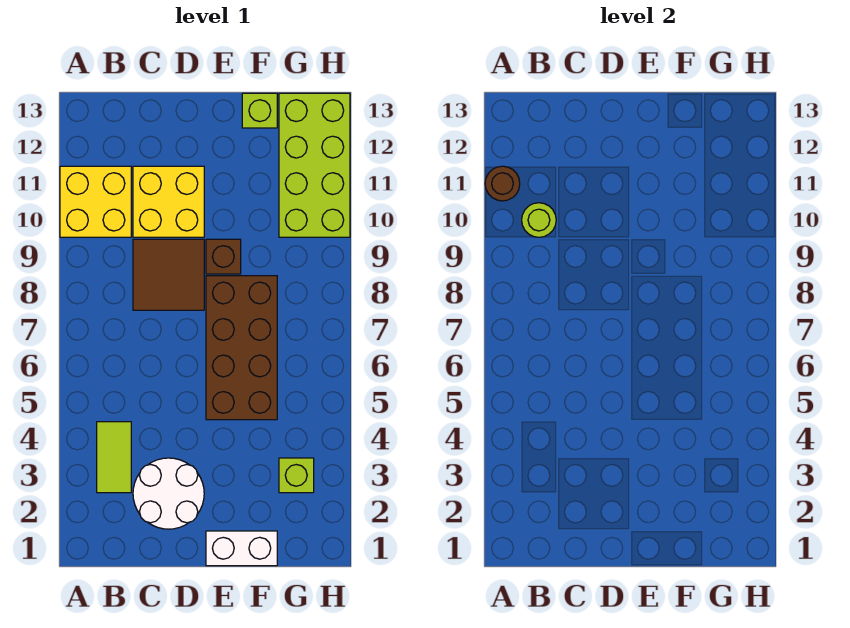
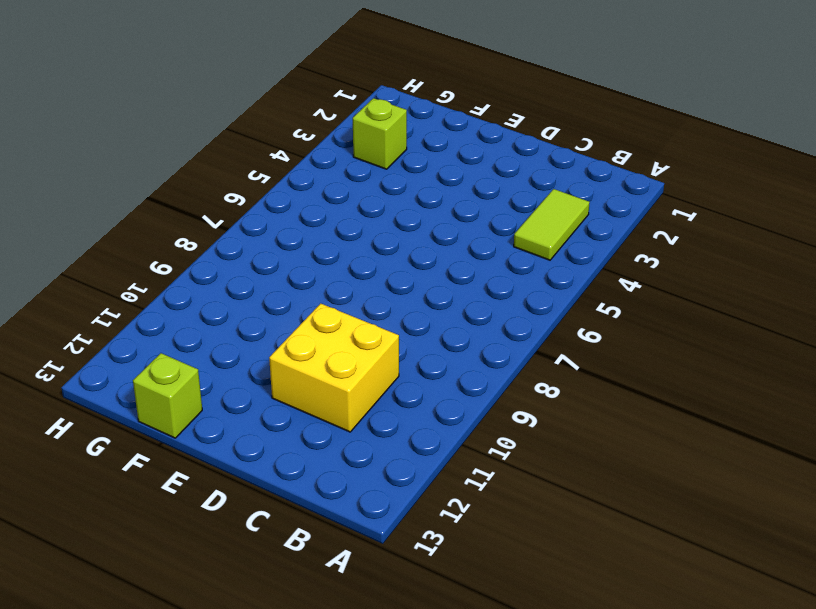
none -> yellow brick A10:B11 level 1
none -> white round brick C2:D3 level 1
none -> brown tile C8:D9 level 1

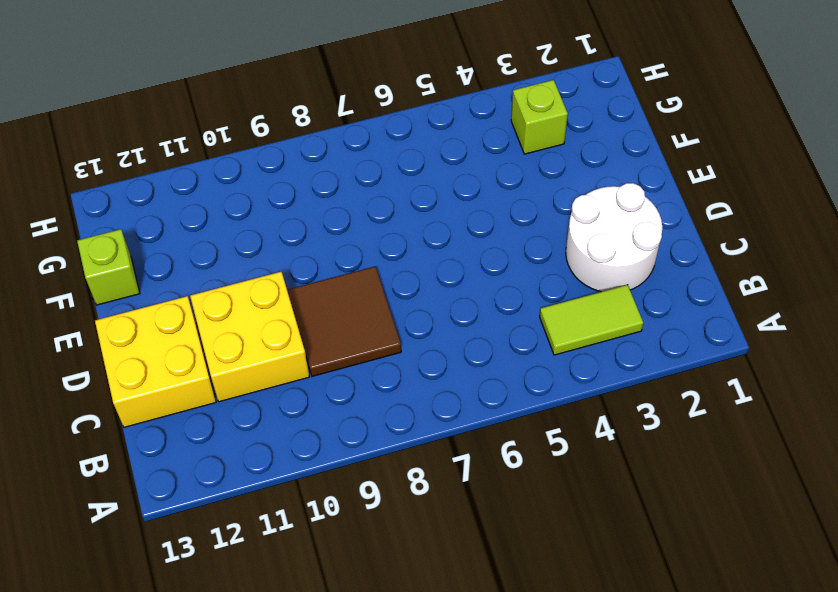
yellow brick C12:D13 level 1 -> yellow brick A10:B11 level 1
none -> white brick E1:F1 level 1
none -> brown brick E5:F8 level 1
none -> brown brick E9 level 1

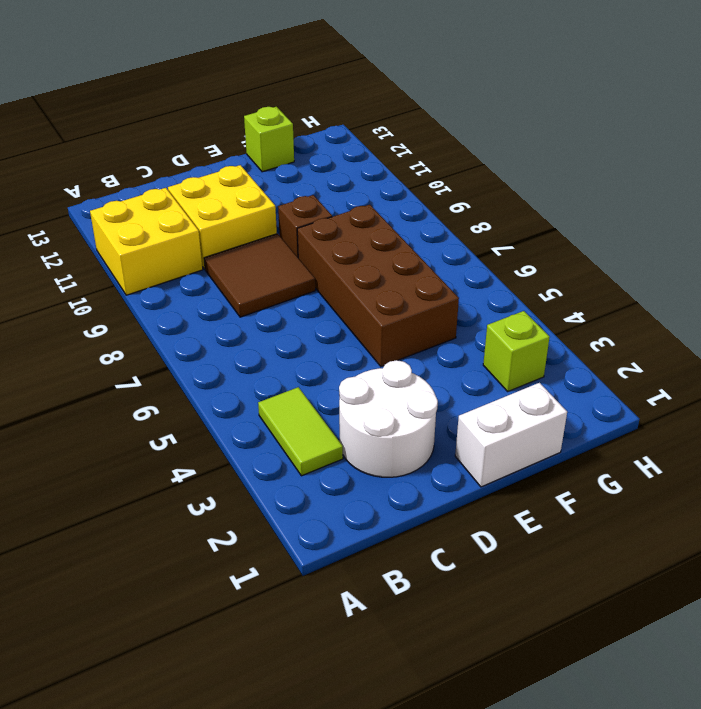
none -> lime brick G10:H13 level 1
none -> brown round brick A11 level 2
none -> lime round brick B10 level 2

